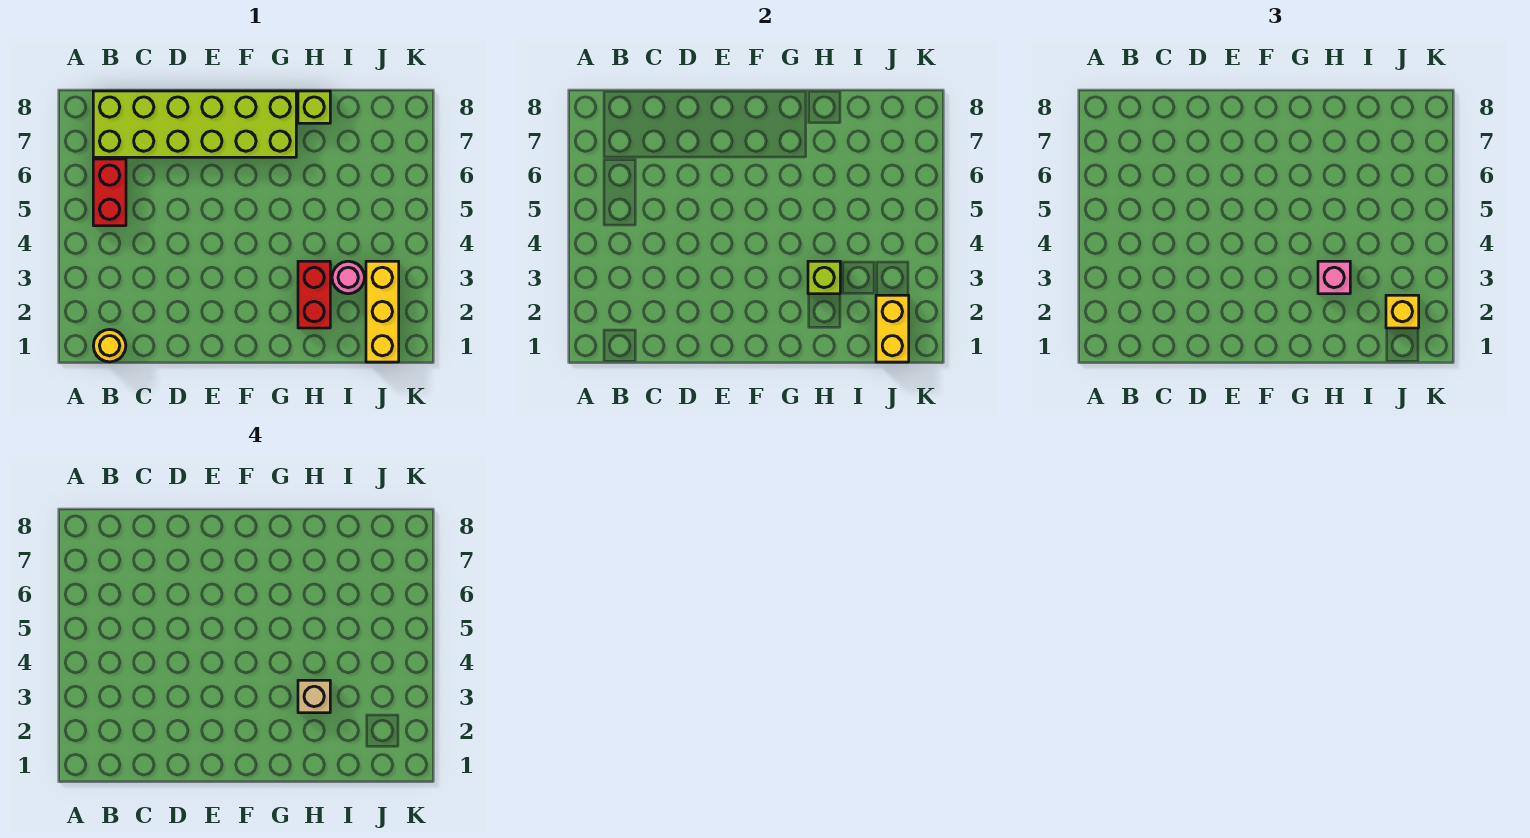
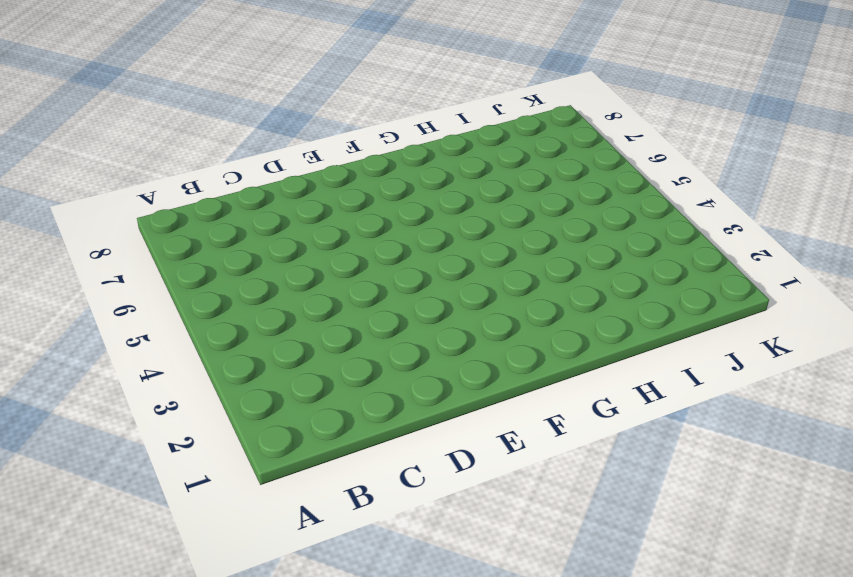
none -> yellow round brick B1 level 1
none -> red brick B5:B6 level 1
none -> lime brick B7:G8 level 1

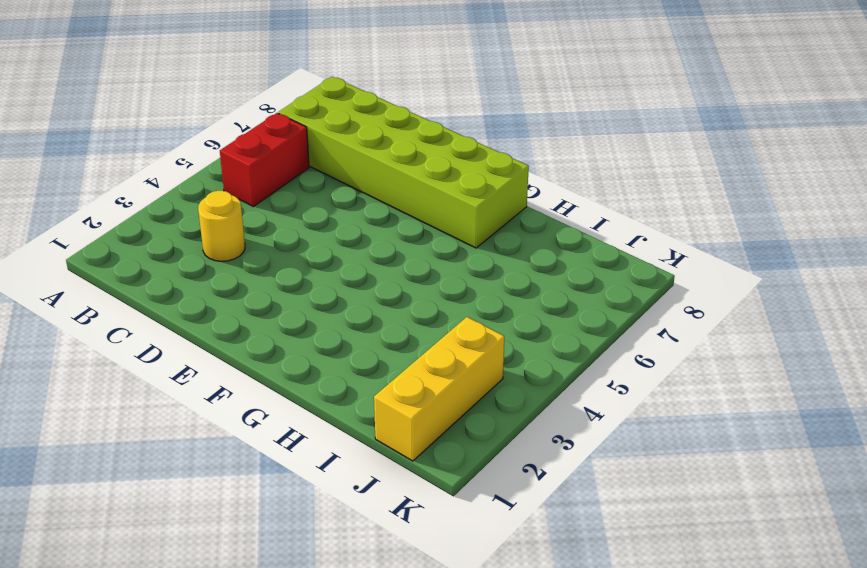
yellow round brick C3 level 1 -> yellow round brick B1 level 1
none -> red brick H2:H3 level 1
none -> lime brick H8 level 1
none -> pink round brick I3 level 1

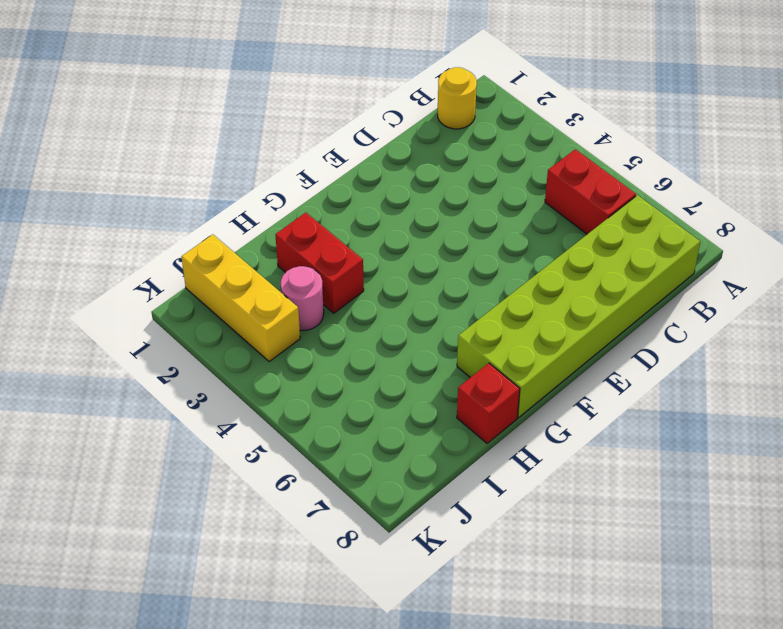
red brick H8 level 1 -> lime brick H8 level 1
none -> lime brick H3 level 2
none -> yellow brick J1:J2 level 2
none -> pink brick H3 level 3

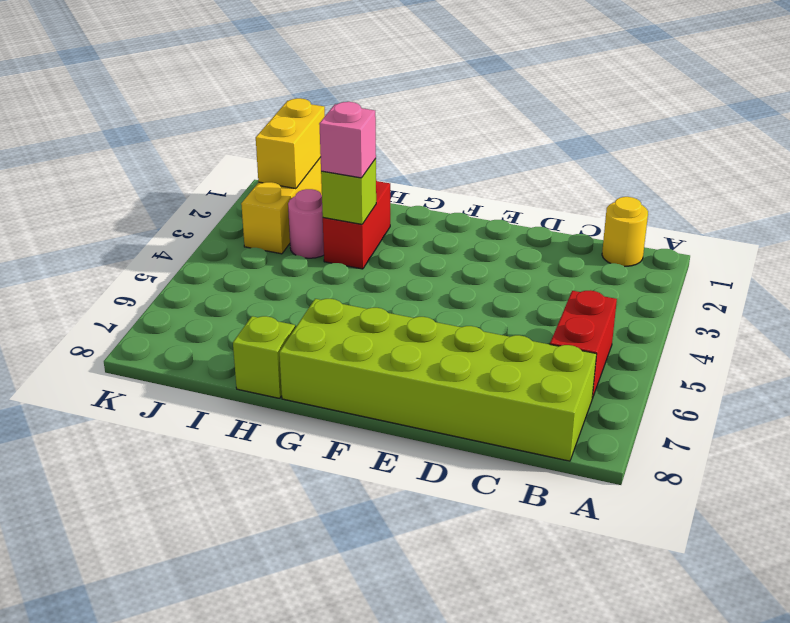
none -> yellow brick J2 level 3
none -> tan brick H3 level 4

